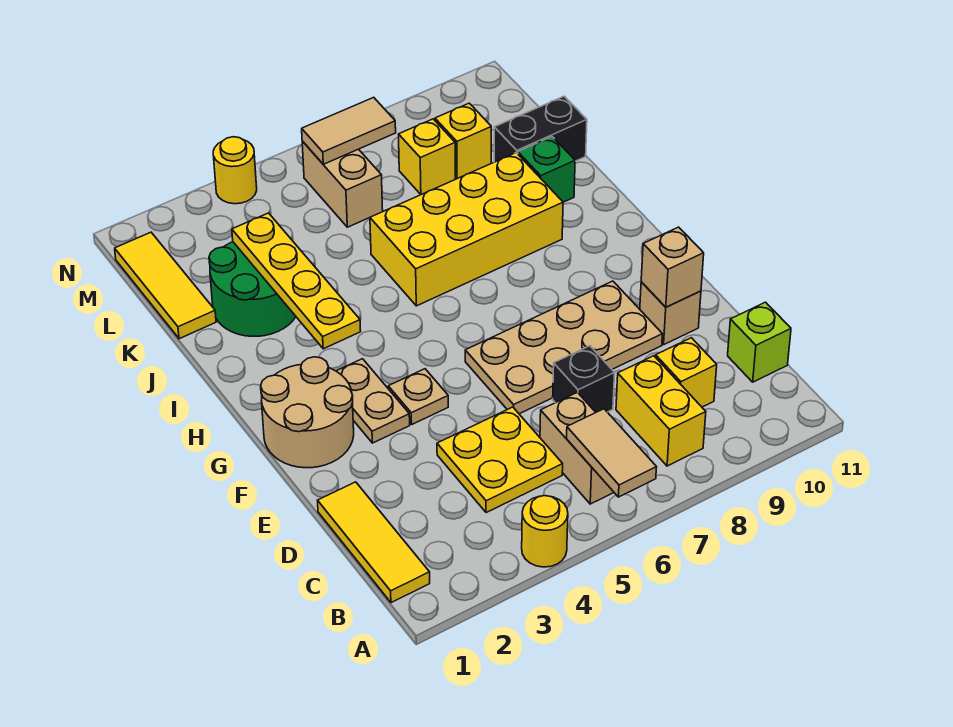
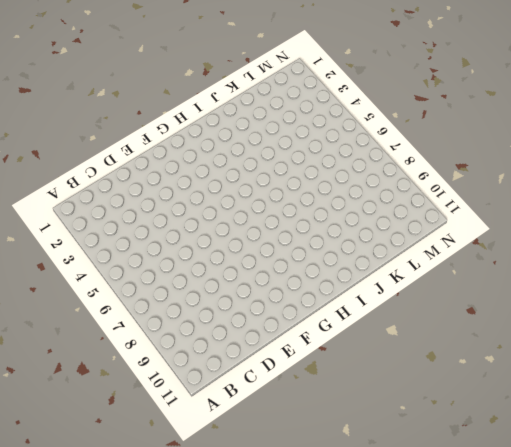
none -> yellow round brick A4 level 1
none -> yellow tile B1:D1 level 1
none -> tan brick B6:C6 level 1

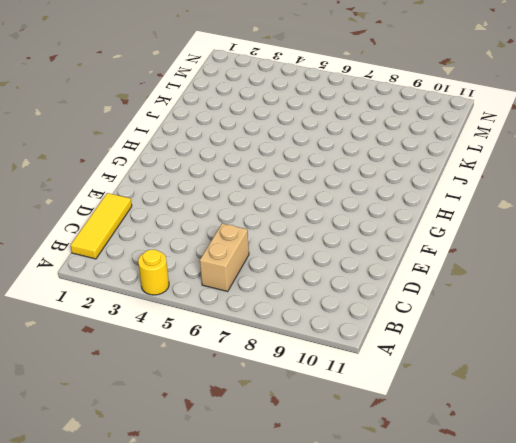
none -> yellow brick B8:C8 level 1
none -> yellow plate C4:D5 level 1
none -> yellow brick C9 level 1

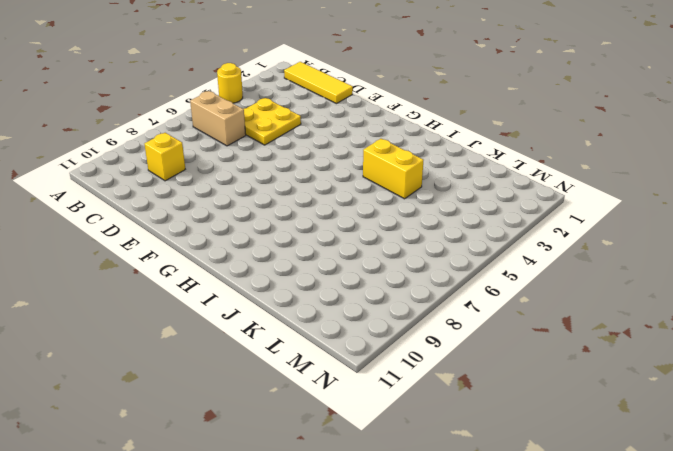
yellow brick I4:J4 level 1 -> yellow brick B8:C8 level 1
none -> lime brick C11 level 1
none -> black brick D7 level 1
none -> tan plate E6:F9 level 1

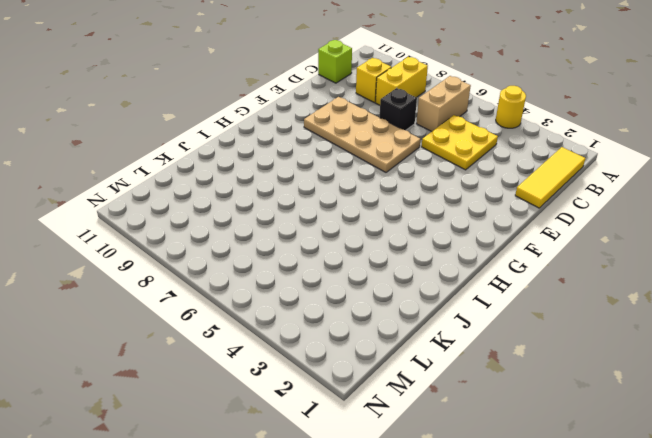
none -> tan brick E10 level 1
none -> tan round brick F1:G2 level 1
none -> tan plate F3:G3 level 1

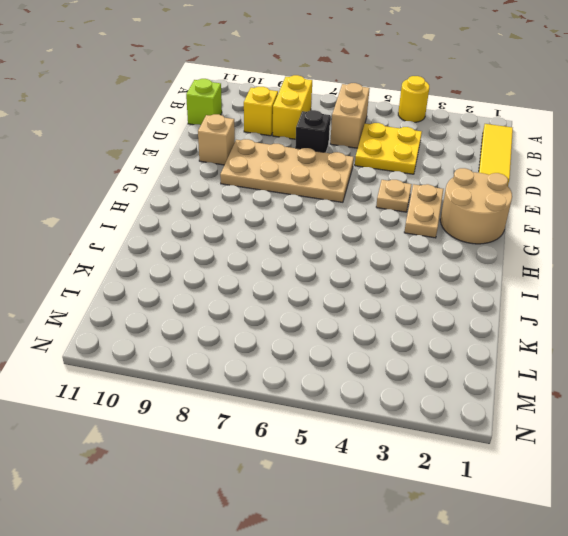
none -> yellow brick I6:J9 level 1
none -> green round brick J2:K3 level 1
none -> green brick J10 level 1

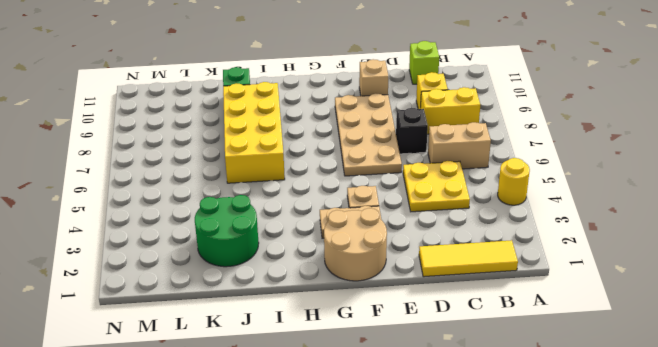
none -> yellow tile K1:M1 level 1
none -> black brick K10:K11 level 1
none -> tan brick L6:M6 level 1

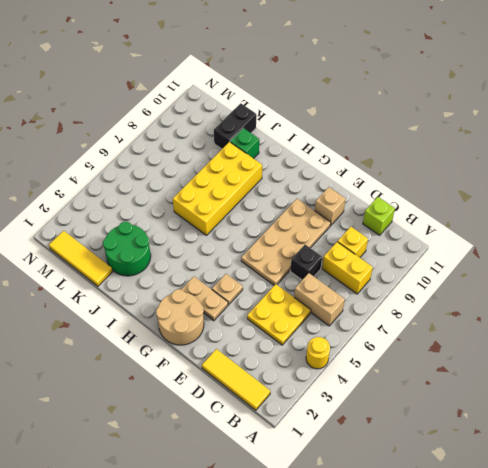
none -> tan brick L6:M6 level 1
none -> yellow brick L8 level 1
none -> yellow brick L9 level 1

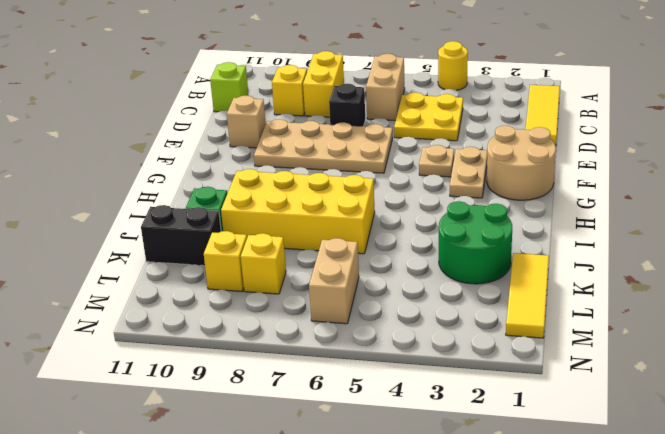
none -> yellow round brick N4 level 1
none -> tan tile A6:B6 level 2
none -> tan brick E10 level 2

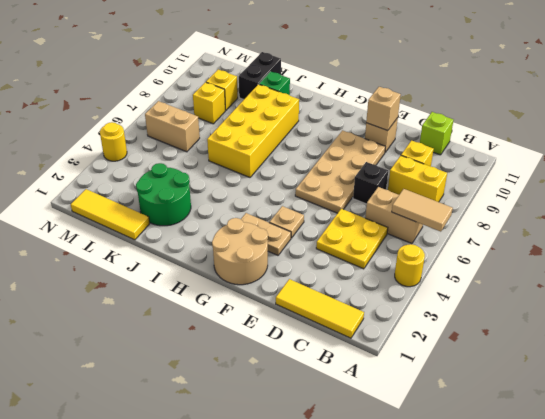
none -> yellow plate H3:K3 level 2
none -> tan tile M6:M7 level 2

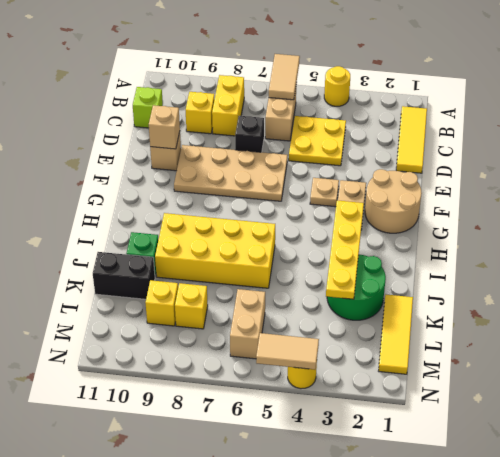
tan tile N4:N5 level 2 -> tan tile M6:M7 level 2

